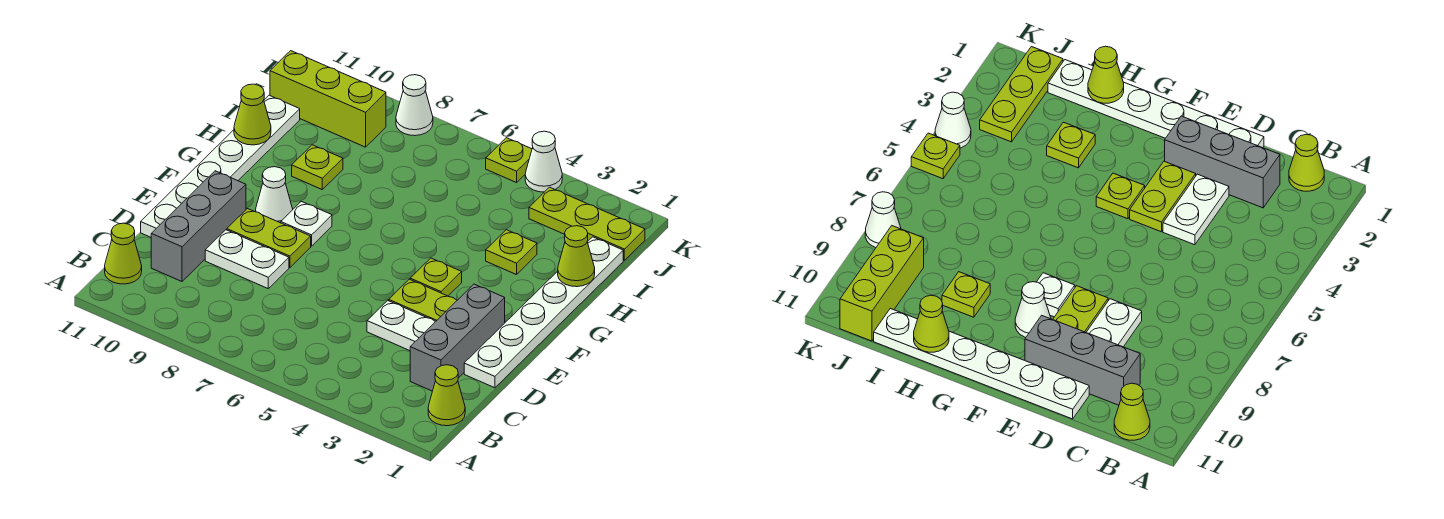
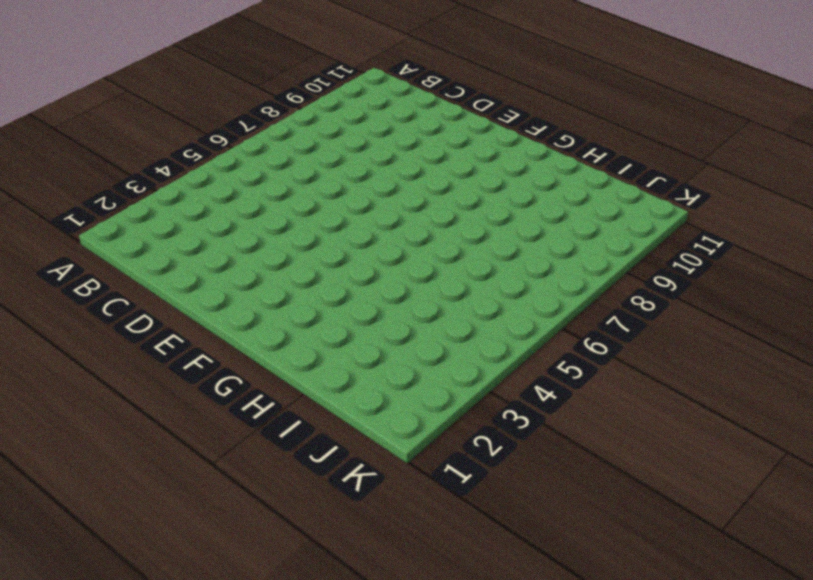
none -> lime cone B1 level 1
none -> lime cone B11 level 1
none -> grey brick C2:E2 level 1

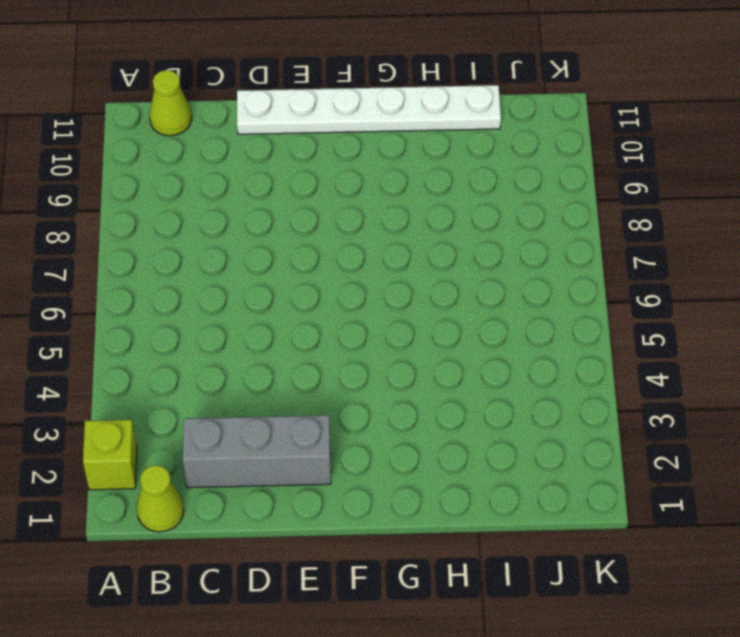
lime brick A2 level 1 -> none
none -> grey brick C10:E10 level 1
none -> white plate D1:I1 level 1
none -> white plate D3:D4 level 1

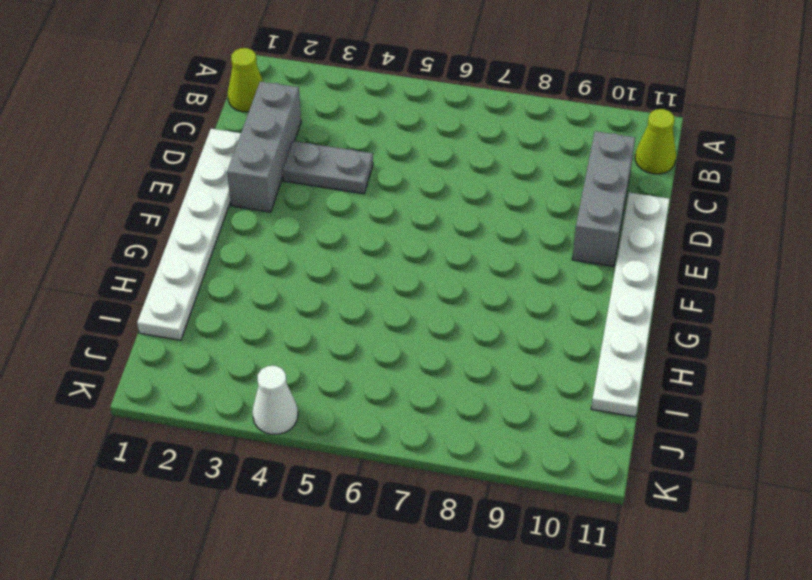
grey plate D3:D4 level 1 -> white plate D3:D4 level 1
none -> white plate D8:D9 level 1
none -> lime plate E3:E4 level 1
none -> lime plate E8:E9 level 1

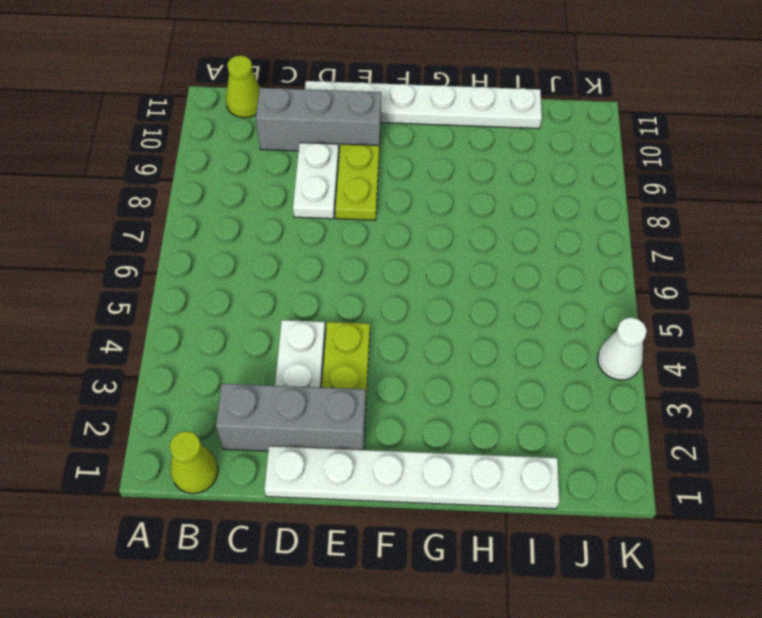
none -> lime plate F4 level 1
none -> white plate F8 level 1
none -> white cone F9 level 1

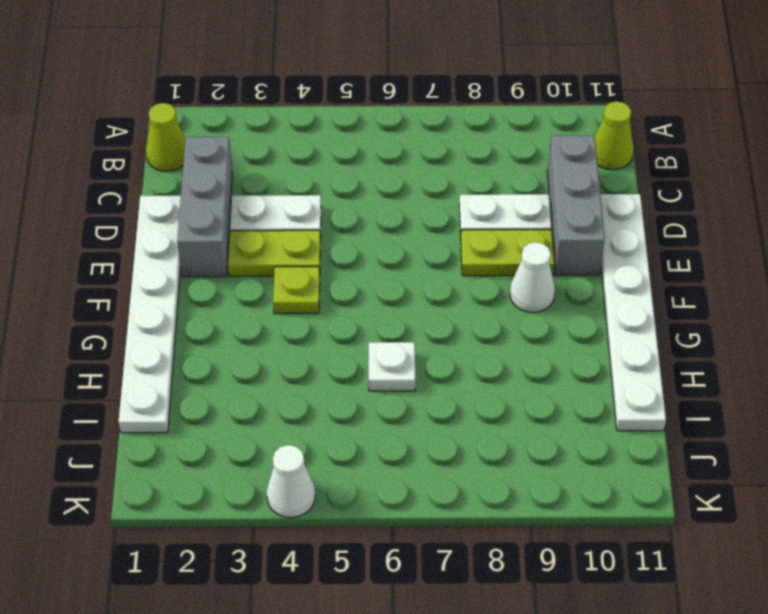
white plate H6 level 1 -> white plate F8 level 1
none -> lime plate H3 level 1
none -> lime plate H9 level 1
none -> lime plate J1:J3 level 1

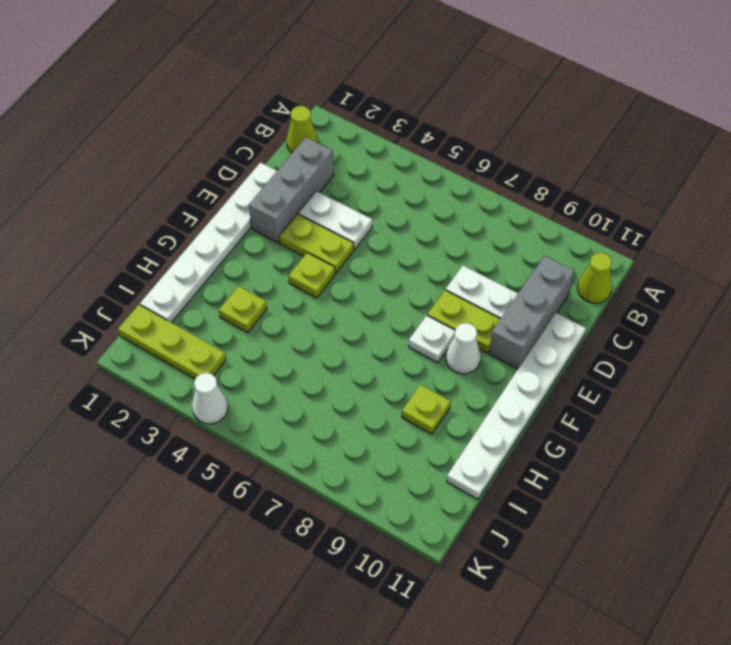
none -> lime brick J9:J11 level 1
none -> lime plate K5 level 1
none -> white cone K8 level 1

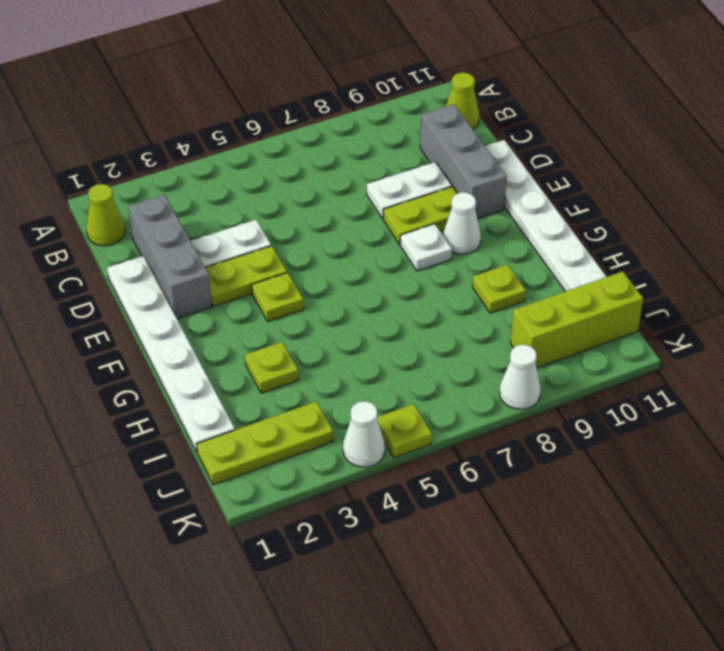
none -> lime cone H1 level 2
none -> lime cone H11 level 2

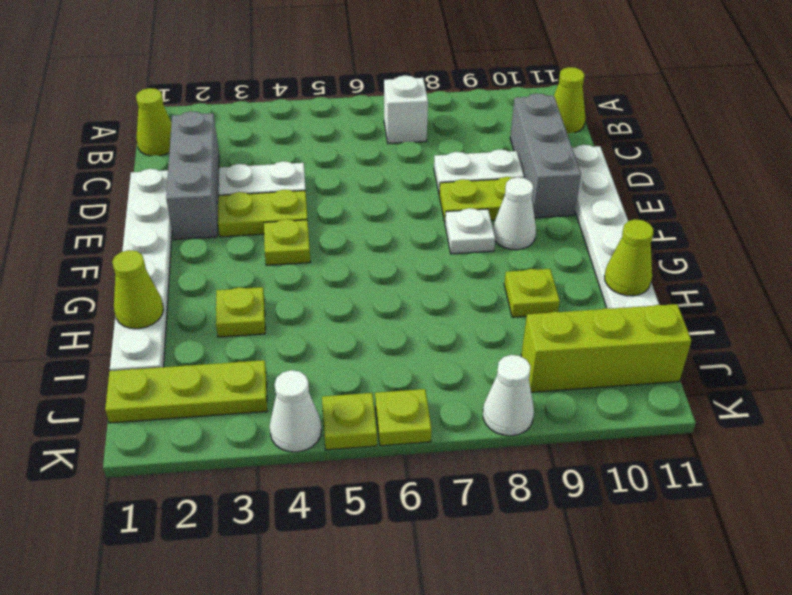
white brick B7 level 1 -> none
lime plate K6 level 1 -> none

